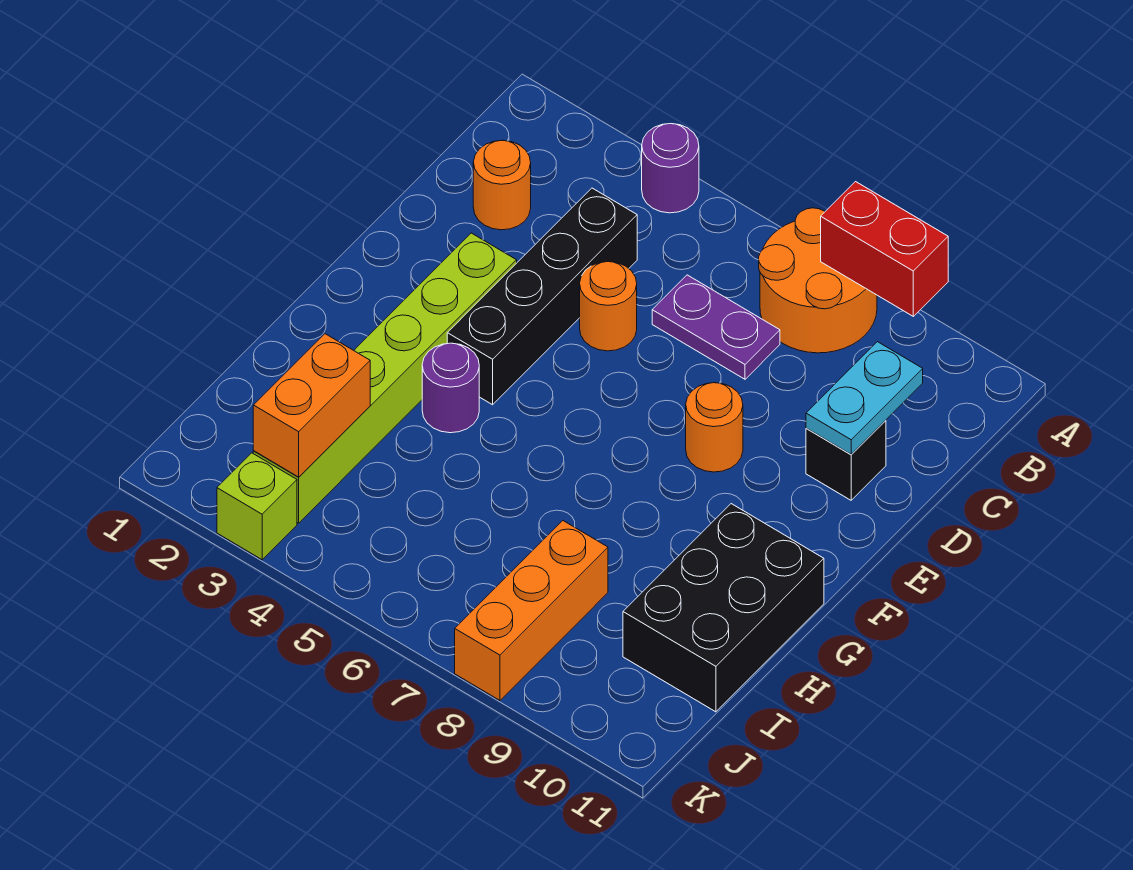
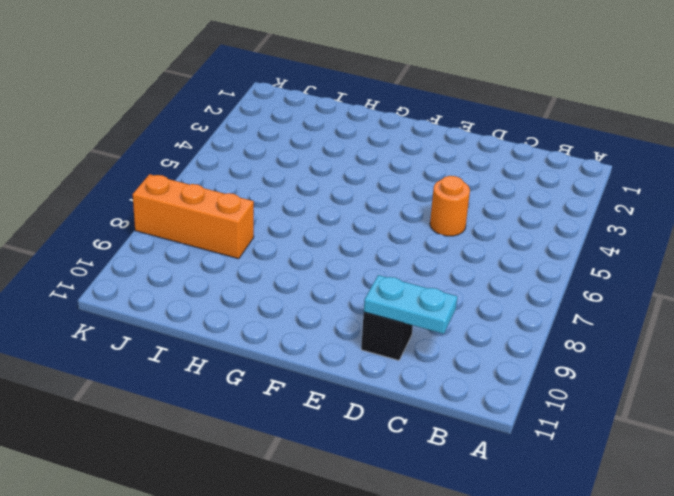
none -> purple round brick A4 level 1
none -> orange round brick A7:B8 level 1
none -> orange round brick C2 level 1

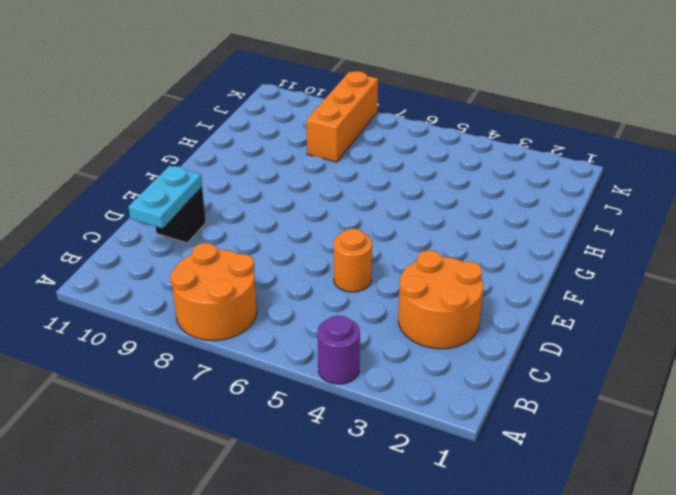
orange round brick C2:D3 level 1 -> orange round brick C2 level 1
none -> black brick C4:F4 level 1
none -> purple plate C6:C7 level 1
none -> lime brick E3:J3 level 1

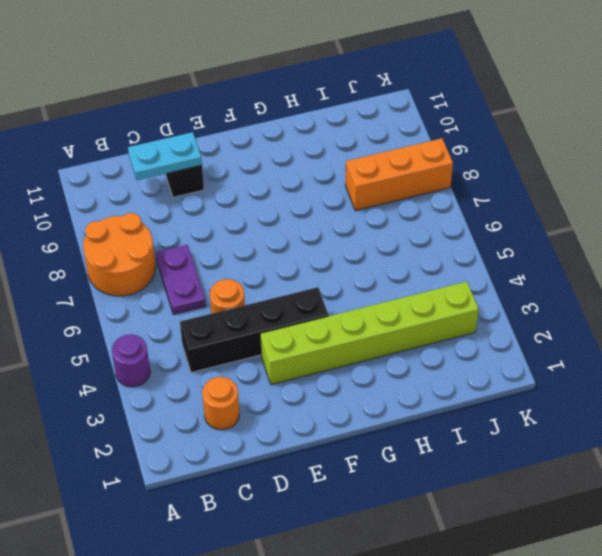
none -> orange round brick E8 level 1
none -> purple round brick G4 level 1
none -> black brick G10:I11 level 1

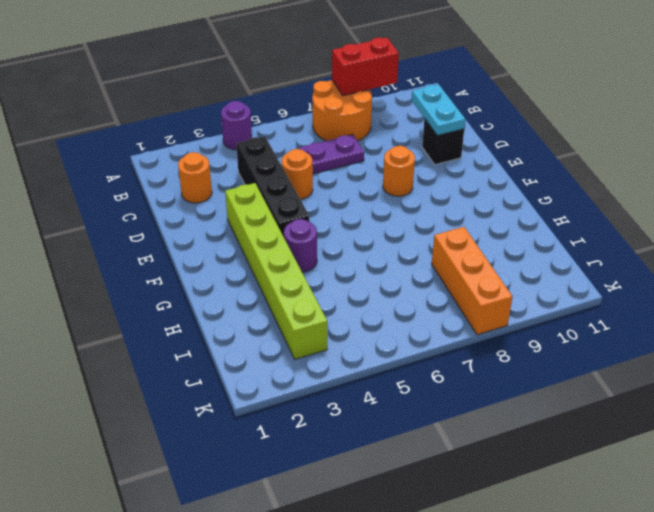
none -> black brick G10:I11 level 1
none -> lime brick K3 level 1
none -> orange brick I3:J3 level 2

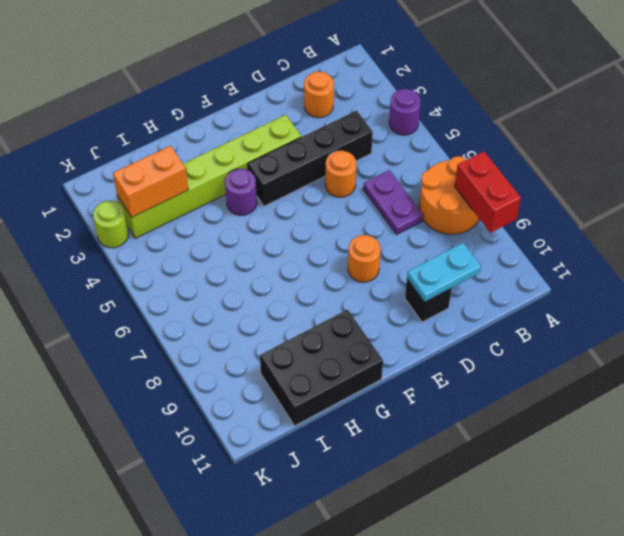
lime round brick K3 level 1 -> lime brick K3 level 1
none -> orange brick I8:K8 level 1

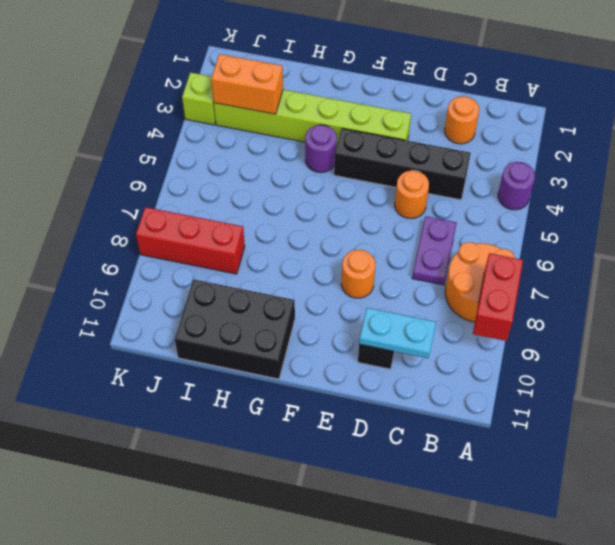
red brick I8:K8 level 1 -> orange brick I8:K8 level 1

